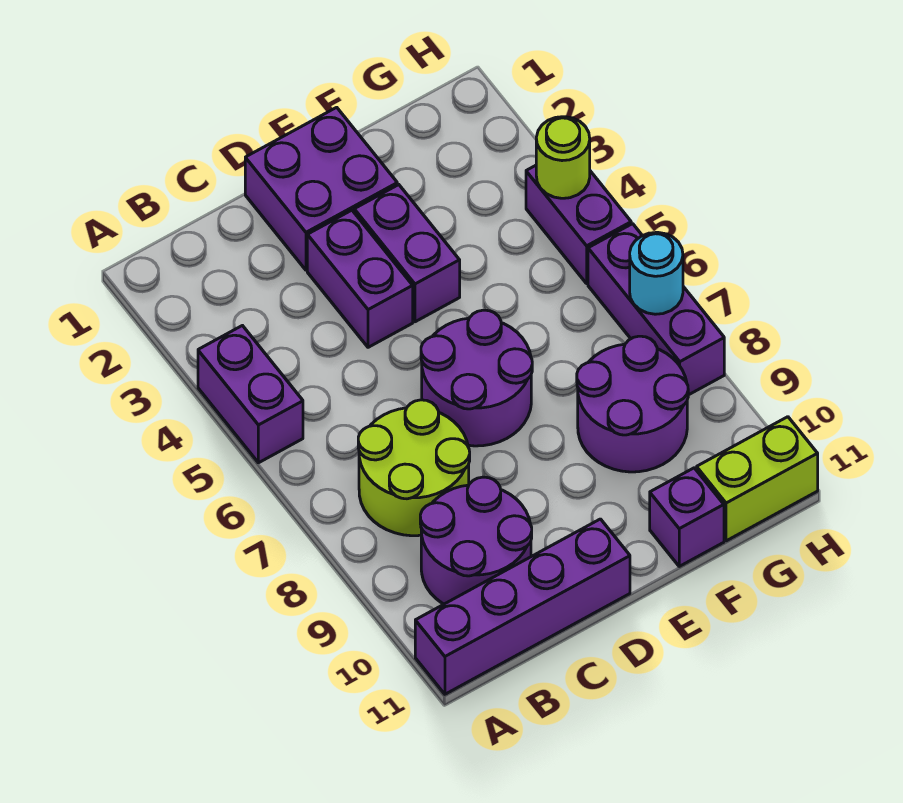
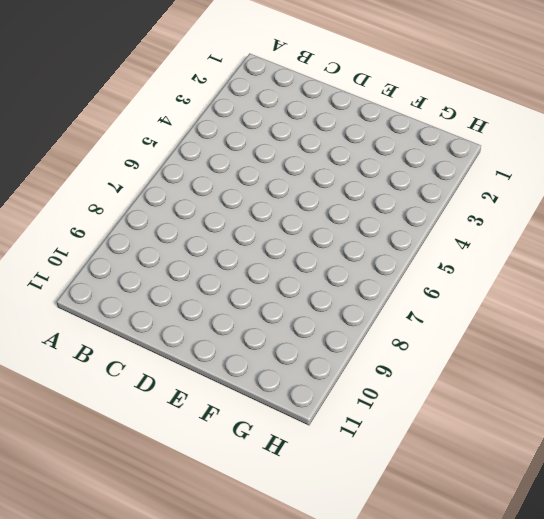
none -> purple brick A4:A5 level 1
none -> purple brick A11:D11 level 1
none -> lime round brick B7:C8 level 1

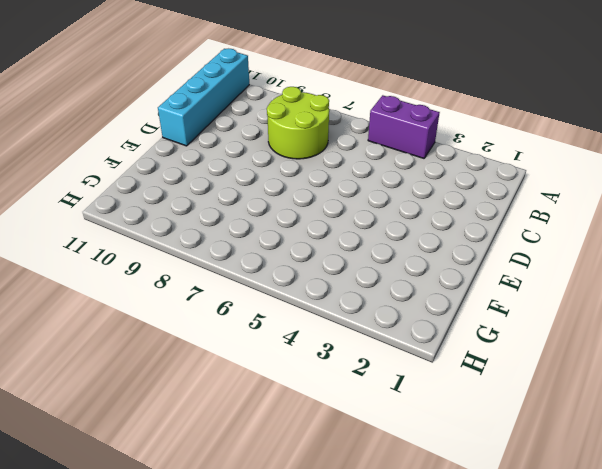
cyan brick A11:D11 level 1 -> purple brick A11:D11 level 1
none -> purple round brick B9:C10 level 1
none -> purple brick D1:E2 level 1
none -> purple brick D3:D4 level 1

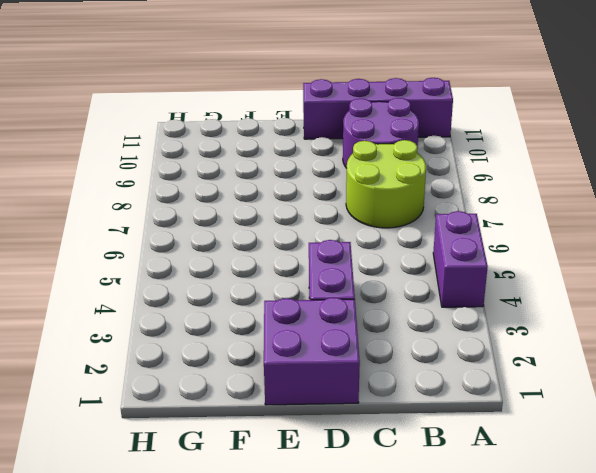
none -> purple round brick D6:E7 level 1
none -> purple brick E3:E4 level 1
none -> purple round brick F8:G9 level 1

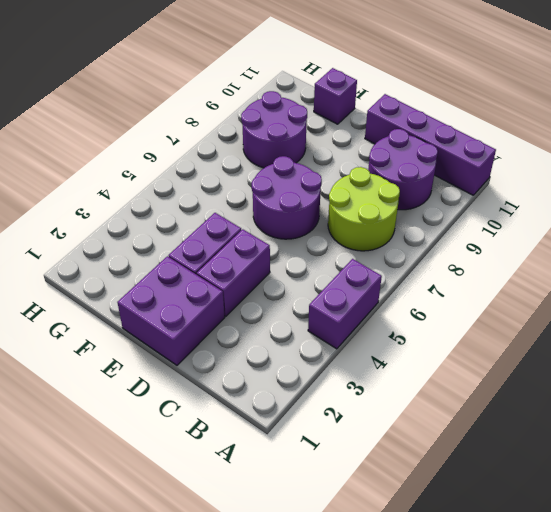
none -> lime brick G11:H11 level 1
none -> purple brick H4:H5 level 1
none -> purple brick H6:H8 level 1

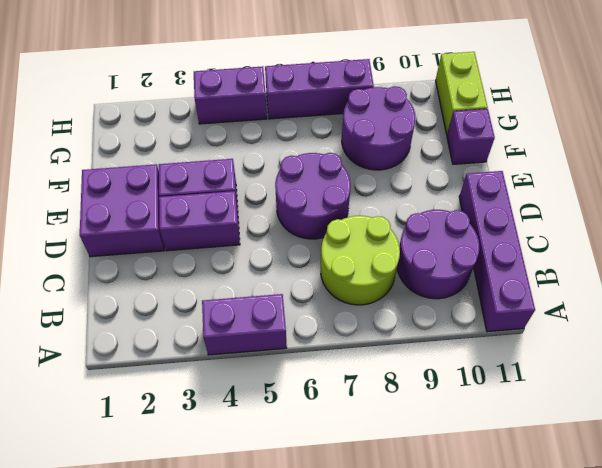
none -> lime round brick H4 level 2
none -> cyan round brick H7 level 2

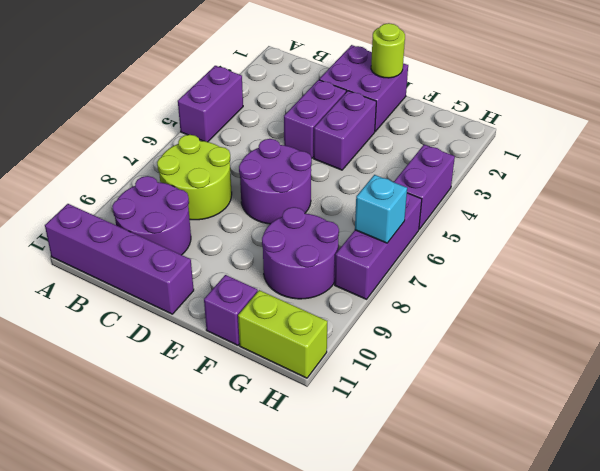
lime round brick E1 level 2 -> lime round brick H4 level 2
cyan brick H7 level 2 -> cyan round brick H7 level 2

